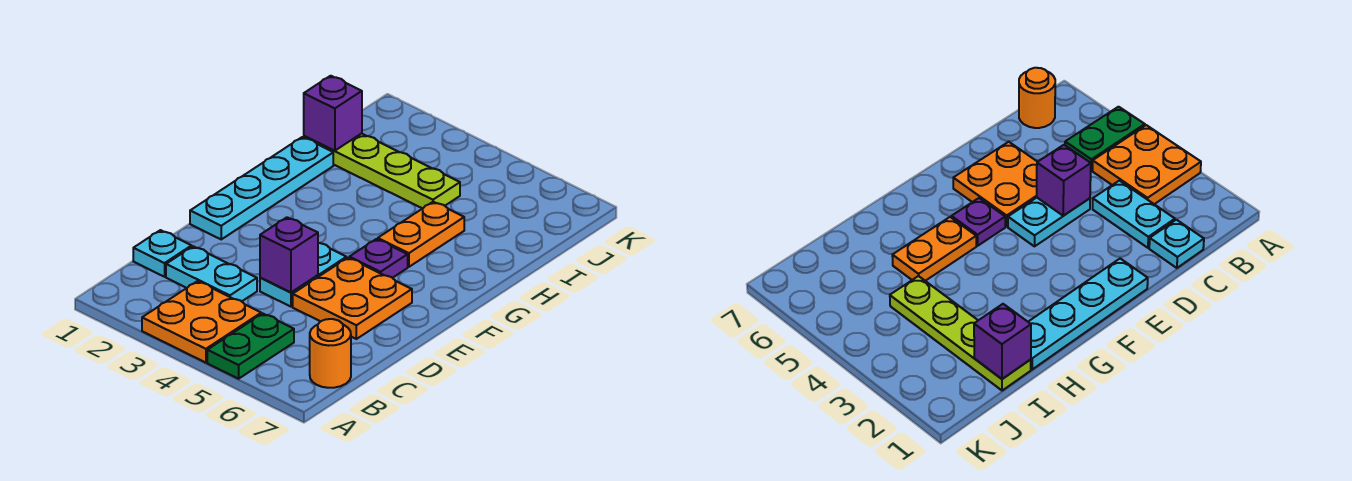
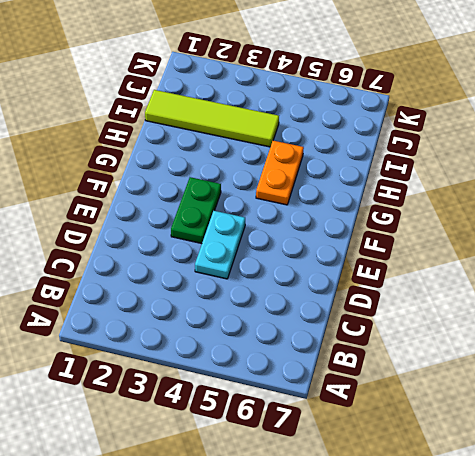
green plate E3:F3 level 1 -> green plate A5:B5 level 1
lime tile I1:I4 level 1 -> lime plate I1:I4 level 1
none -> orange plate A3:B4 level 1
none -> orange round brick B7 level 1
none -> cyan plate C1 level 1

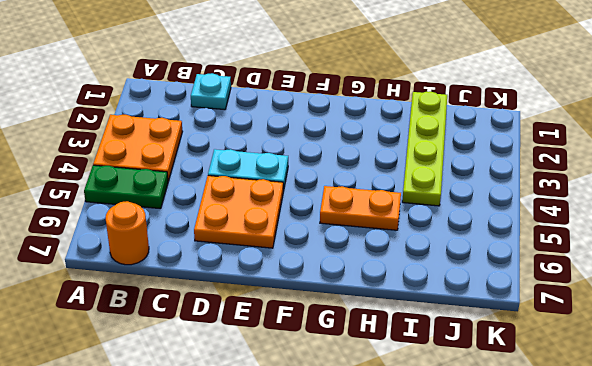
none -> cyan plate C2:C3 level 1
none -> cyan plate E1:H1 level 1
none -> purple plate F5 level 1

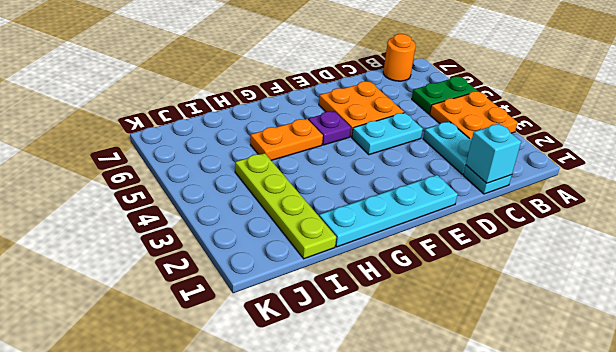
cyan brick C1 level 2 -> none
none -> purple brick D4 level 2
none -> purple brick I1 level 2

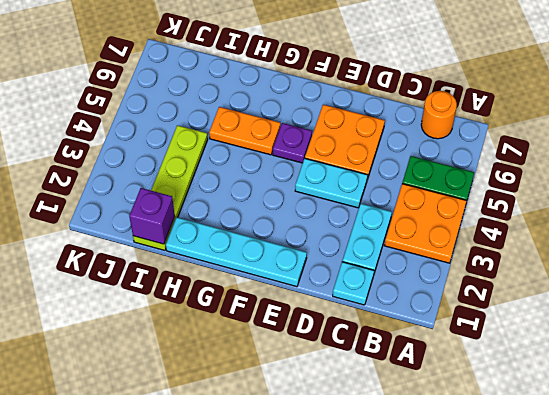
none -> purple brick D4 level 2

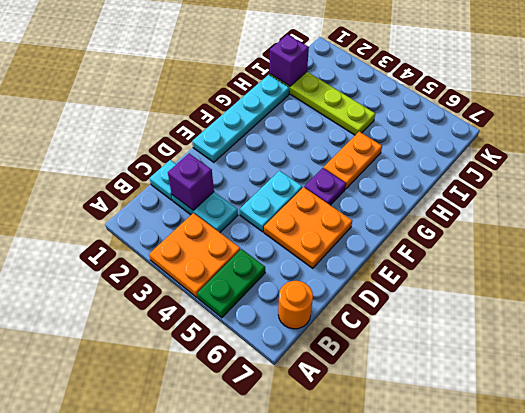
purple brick C2 level 2 -> purple brick D4 level 2

